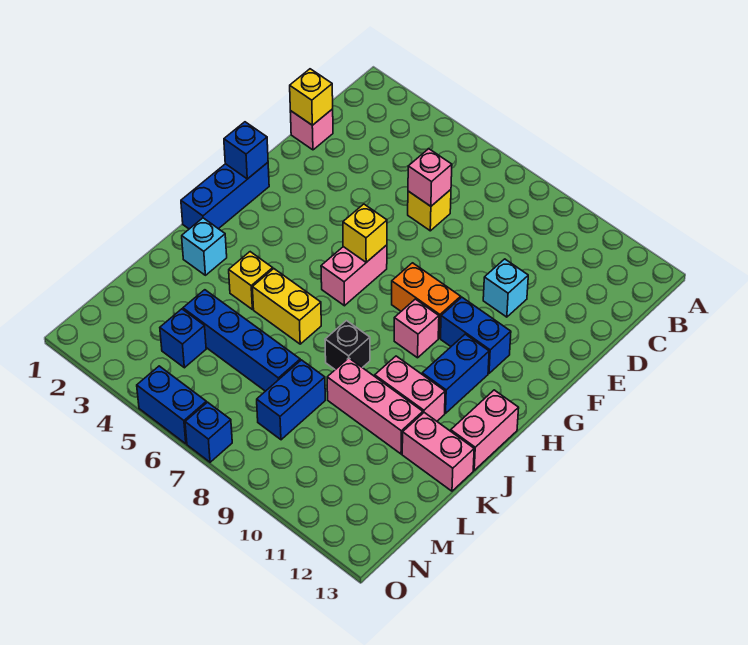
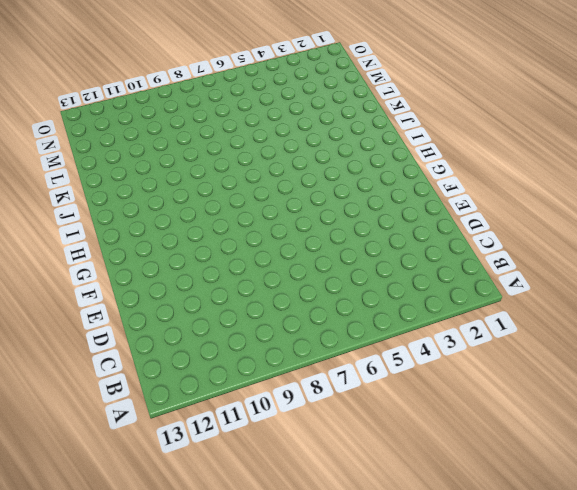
none -> pink brick D1 level 1
none -> yellow brick D6 level 1
none -> cyan brick E10 level 1

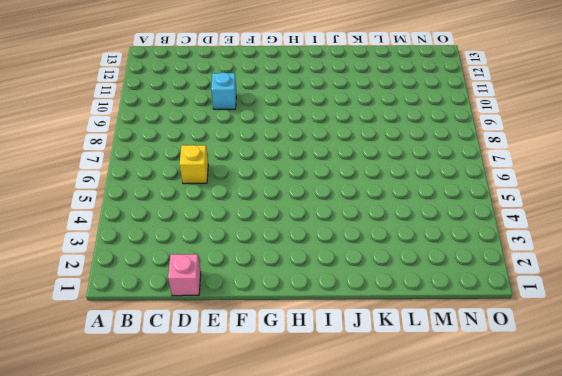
none -> blue brick G1:I1 level 1
none -> pink brick G6:H6 level 1
none -> orange brick G8:G9 level 1

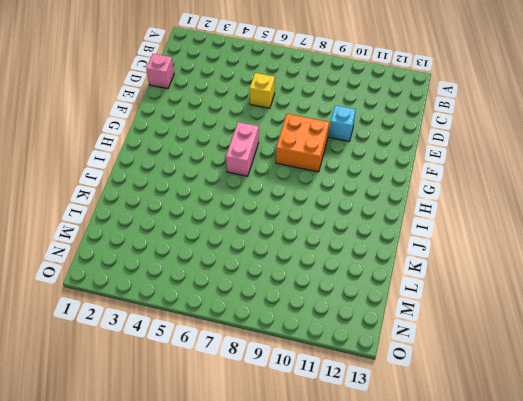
orange brick F8:G9 level 1 -> orange brick G8:G9 level 1
none -> blue brick G1:I1 level 1
none -> blue brick G10:G11 level 1
none -> pink brick H9 level 1

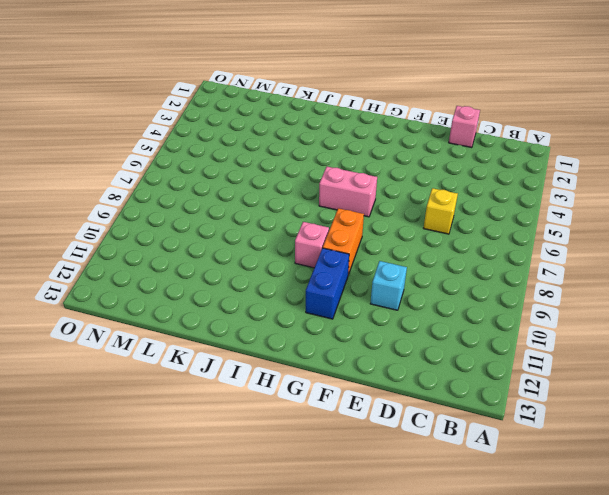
none -> blue brick G1:I1 level 1
none -> blue brick H11:I11 level 1
none -> pink brick I13:J13 level 1

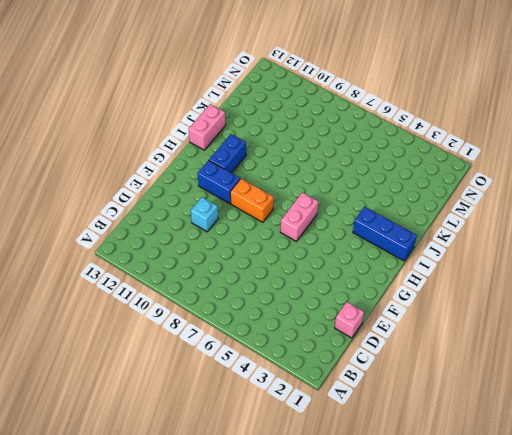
blue brick I1:I3 level 1 -> blue brick G1:I1 level 1
none -> yellow brick D6 level 1
none -> pink brick H9 level 1
none -> cyan brick J2 level 1

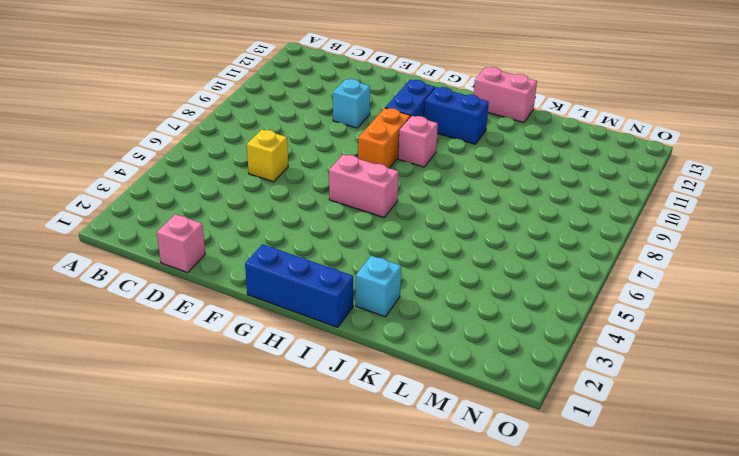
none -> yellow brick J4 level 1
none -> yellow brick J5:J6 level 1
none -> black brick J8 level 1

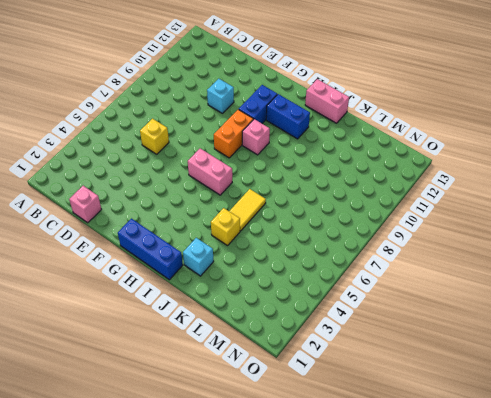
yellow tile J5:J6 level 1 -> yellow brick J5:J6 level 1
none -> black brick J8 level 1
none -> pink brick J10:J11 level 1
none -> pink brick K9:K11 level 1

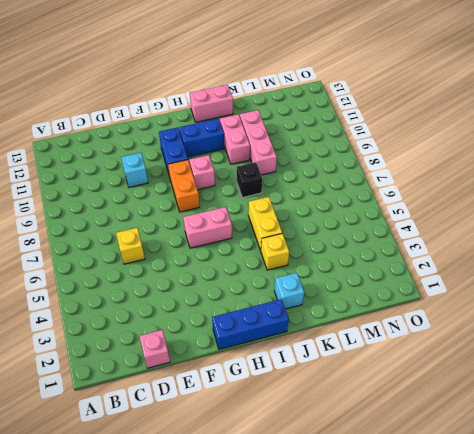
none -> pink brick K12:K13 level 1
none -> blue brick L4:L7 level 1
none -> blue brick L8:M8 level 1

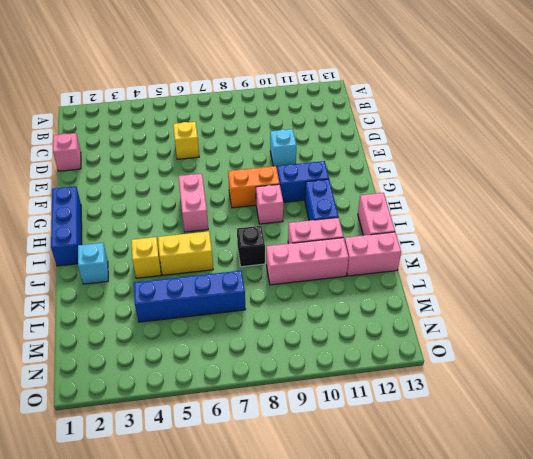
none -> blue brick L8:M8 level 1
none -> blue brick M4 level 1
none -> blue brick O5:O6 level 1

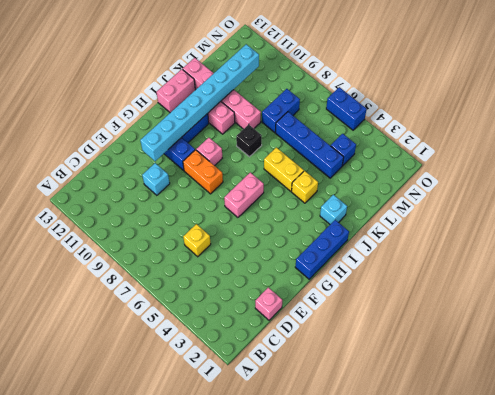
cyan brick F11:M11 level 2 -> none
none -> blue brick O7 level 1
none -> yellow brick D1 level 2
none -> pink brick D6 level 2

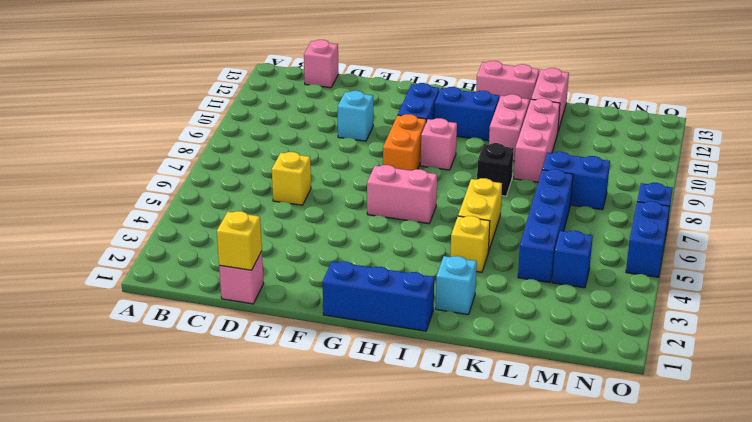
pink brick C13 level 1 -> pink brick D6 level 2
none -> blue brick G1 level 2
none -> yellow brick G6 level 2

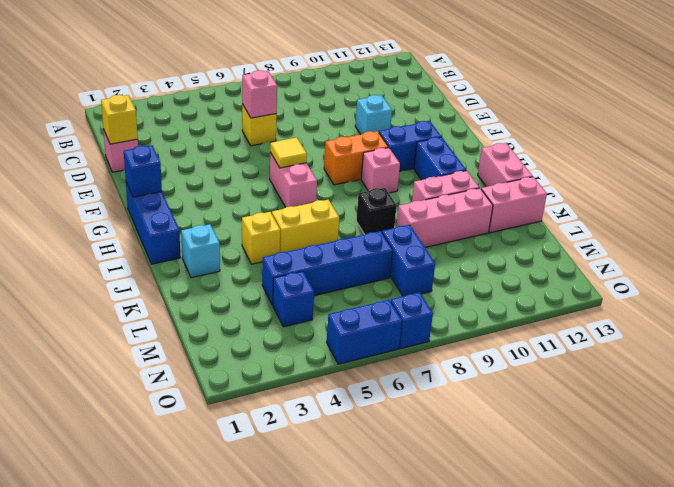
yellow tile G6 level 2 -> yellow brick G6 level 2

